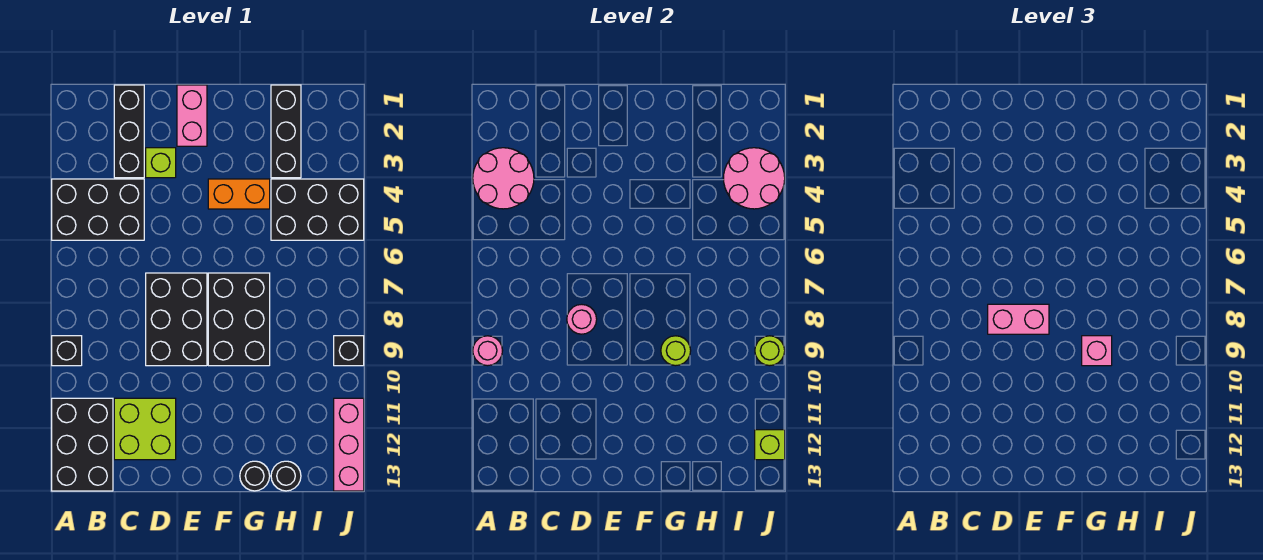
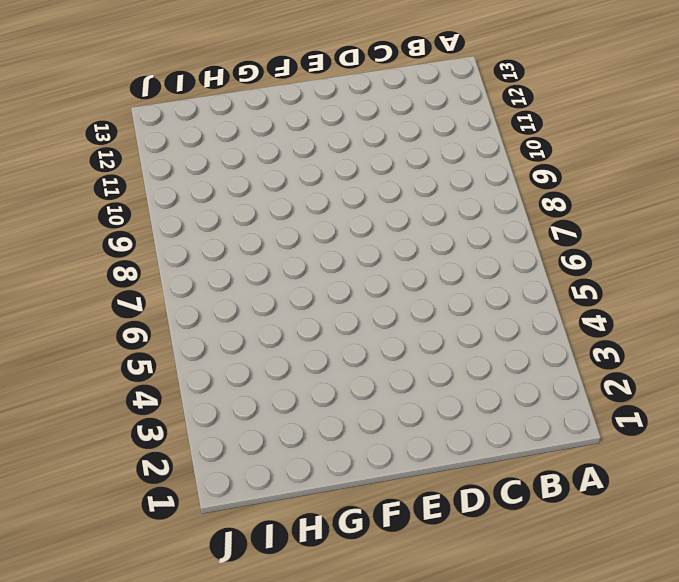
none -> black brick A4:C5 level 1
none -> black brick A9 level 1
none -> black brick A11:B13 level 1

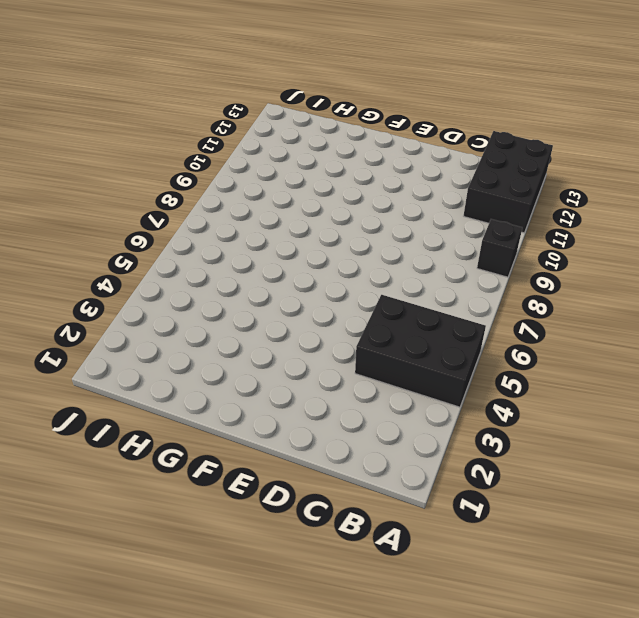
none -> black brick C1:C3 level 1
none -> lime brick C11:D12 level 1
none -> lime brick D3 level 1

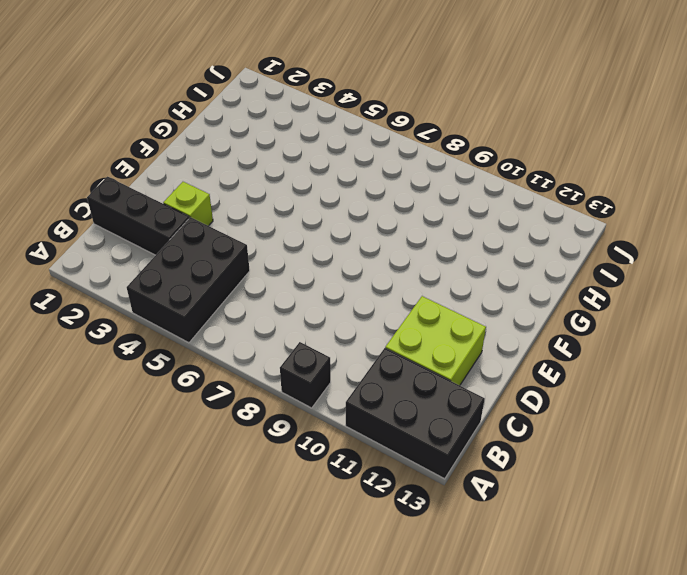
none -> black brick D7:E9 level 1
none -> pink brick E1:E2 level 1
none -> orange brick F4:G4 level 1

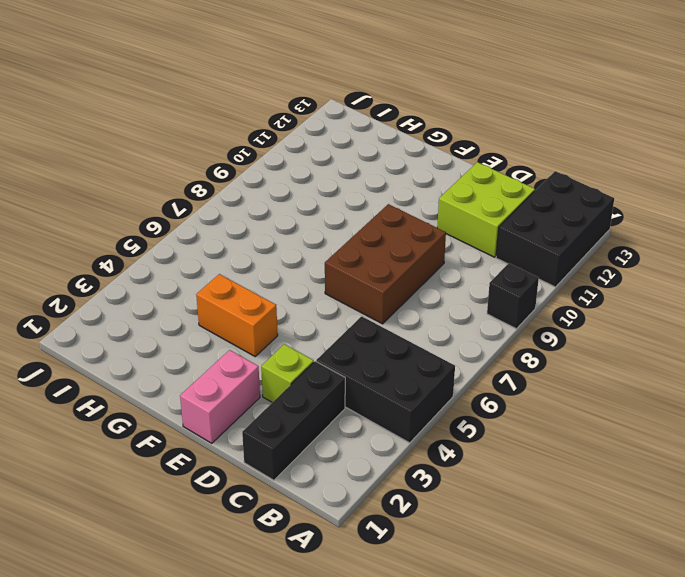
brown brick D7:E9 level 1 -> black brick D7:E9 level 1
none -> black brick F7:G9 level 1
none -> black round brick G13 level 1
none -> black brick H1:H3 level 1

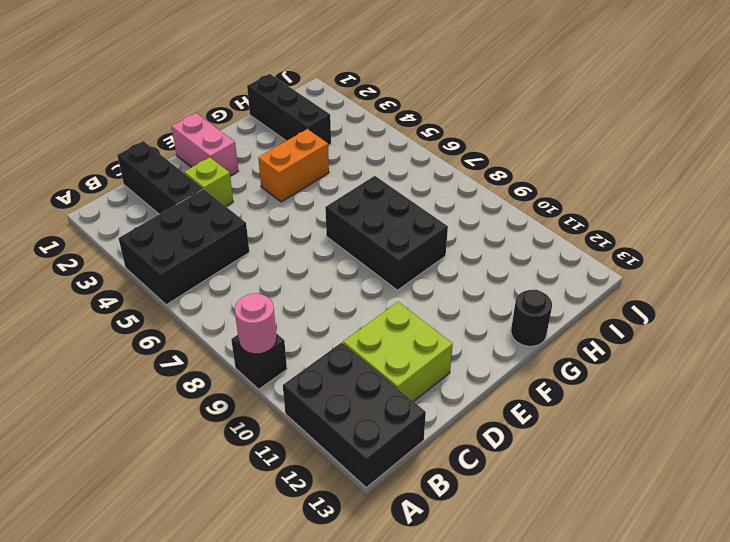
none -> black brick D7:E9 level 1
none -> black brick H4:J5 level 1
none -> black round brick H13 level 1

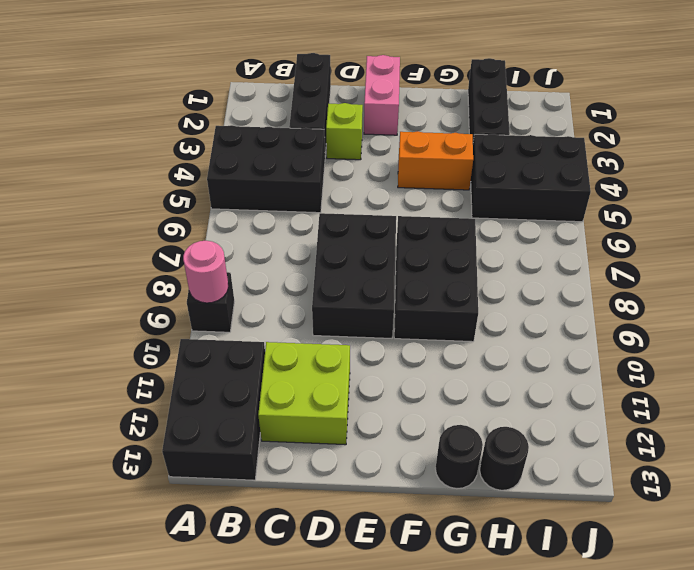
none -> black brick J9 level 1
none -> pink brick J11:J13 level 1
none -> pink round brick A3:B4 level 2

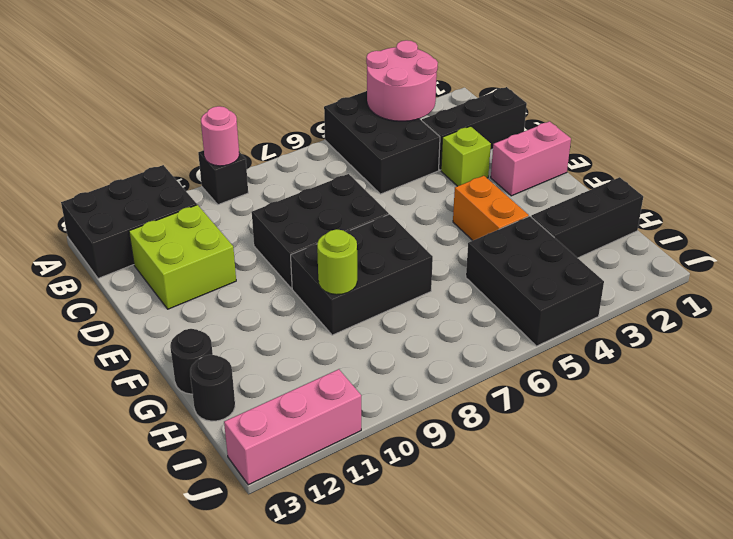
none -> black brick J9 level 1
none -> pink round brick D8 level 2
none -> pink round brick I3:J4 level 2

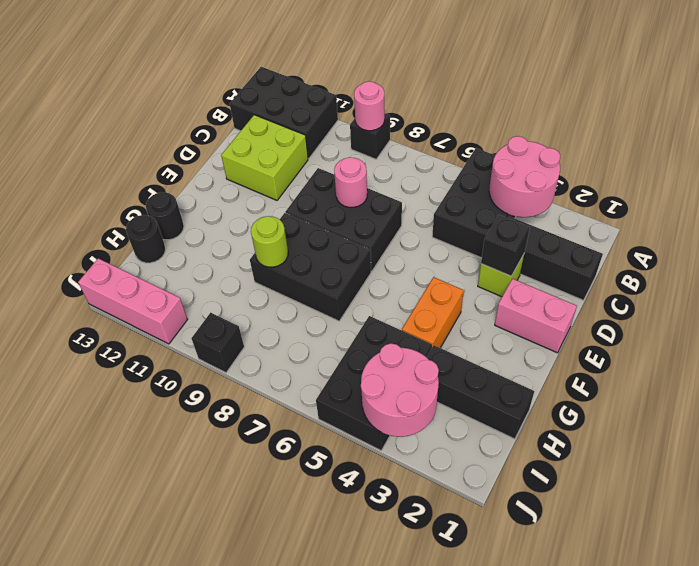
black brick D3 level 2 -> none
none -> lime round brick J9 level 2
none -> lime brick J12 level 2
none -> pink brick D8:E8 level 3

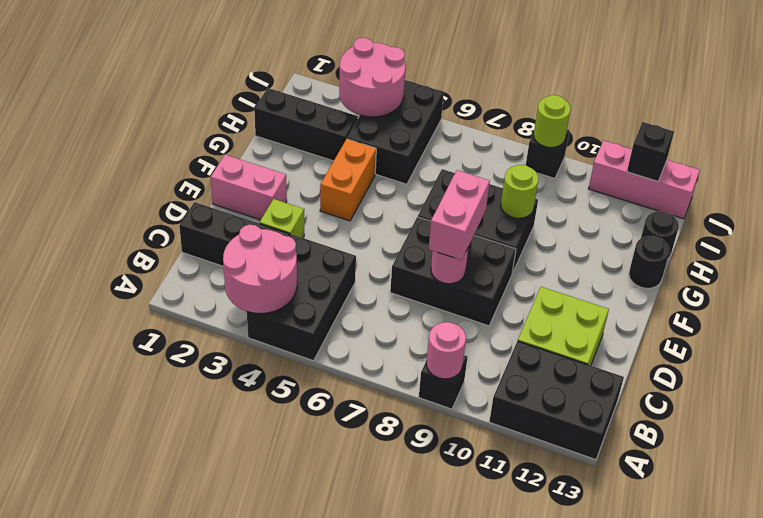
black brick J12 level 2 -> lime brick J12 level 2
none -> pink brick G9 level 3

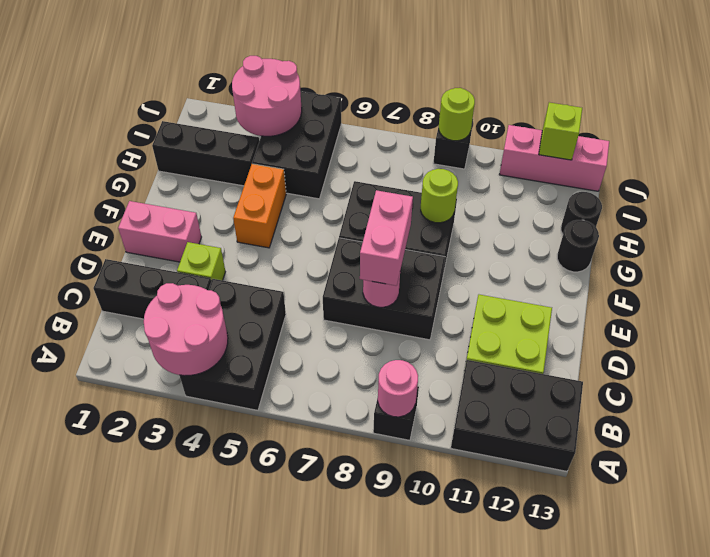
none -> pink brick G9 level 3

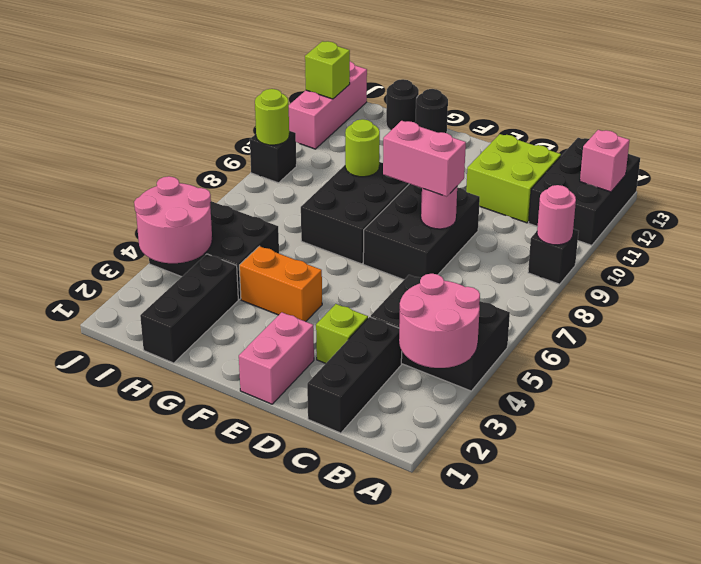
pink brick A12 level 2 -> pink brick G9 level 3

